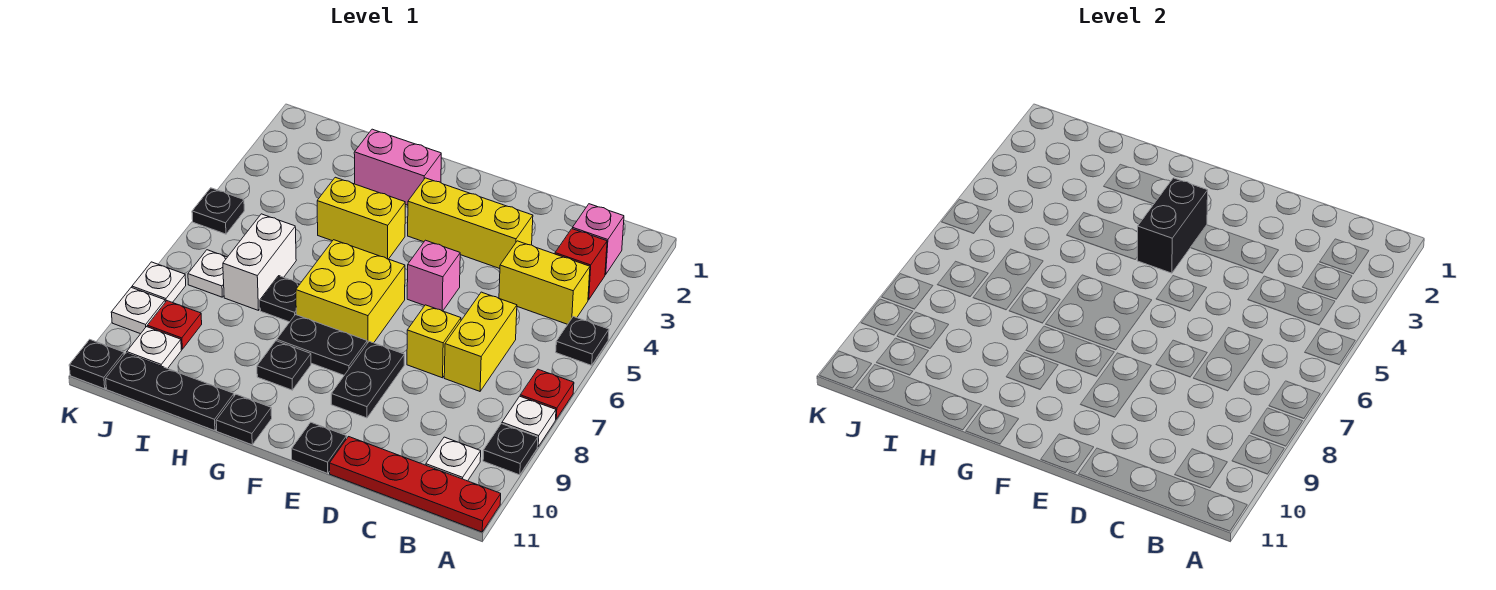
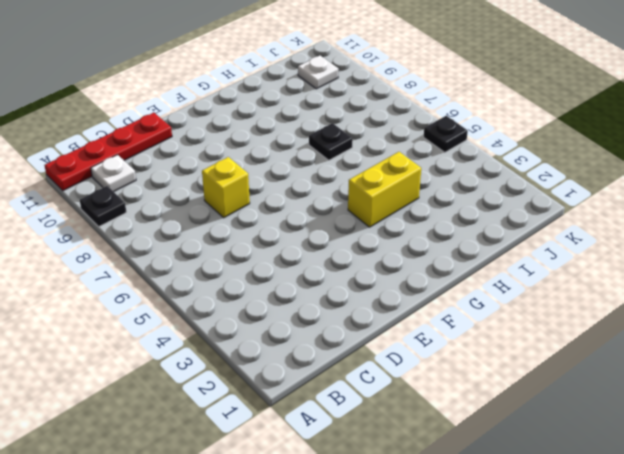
none -> black plate A5 level 1
none -> red plate A7 level 1
none -> white plate A8 level 1
none -> pink brick B2 level 1

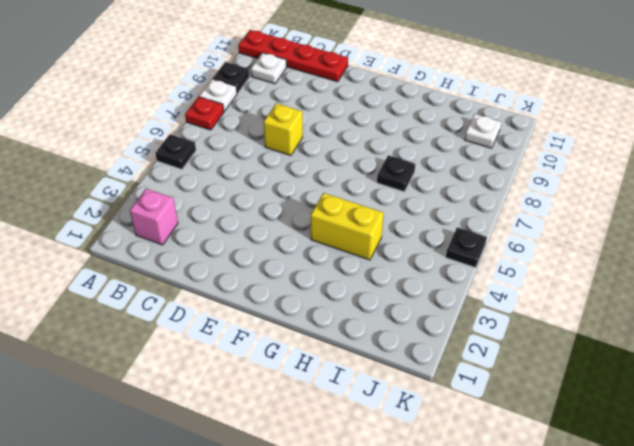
none -> red brick B3 level 1
none -> yellow brick B4:C4 level 1
none -> yellow brick C6:C7 level 1
none -> yellow brick D3:F3 level 1

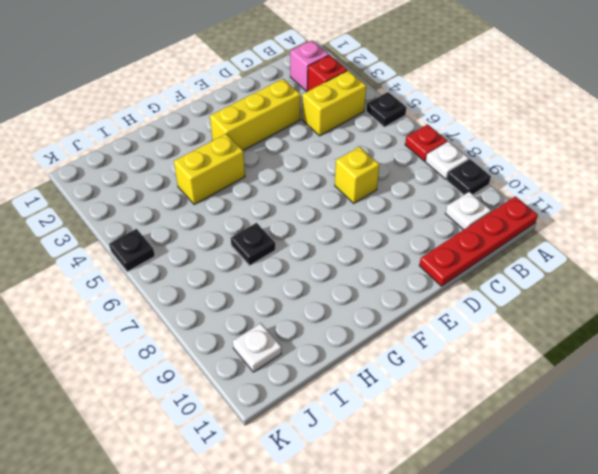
none -> yellow brick C6:C7 level 1
none -> pink brick E5 level 1
none -> black plate E8:E9 level 1
none -> black plate E11 level 1

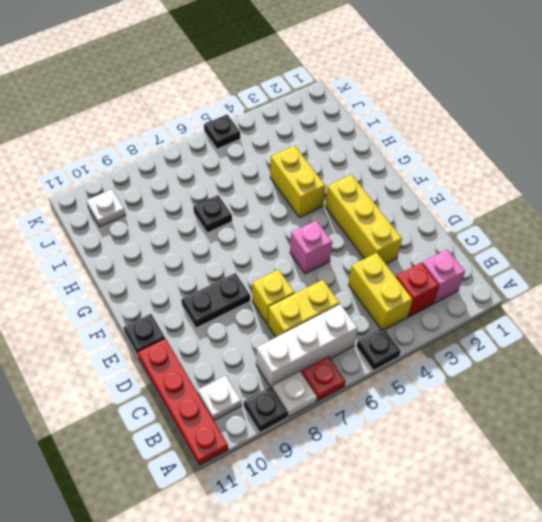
white brick B6:B8 level 1 -> none
none -> yellow brick F6:G7 level 1
none -> black plate F8:G8 level 1
none -> pink brick G2:H2 level 1
none -> black plate G9 level 1

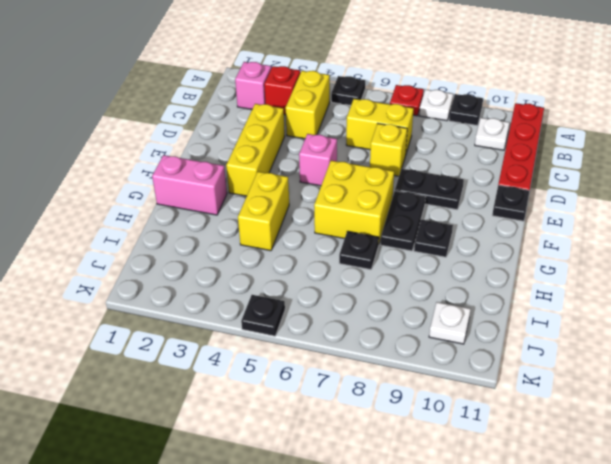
pink brick G1:G2 level 1 -> pink brick G2:H2 level 1
none -> black plate G11 level 1
none -> black plate H11:J11 level 1
none -> white brick I6:I7 level 1
none -> white plate J7 level 1

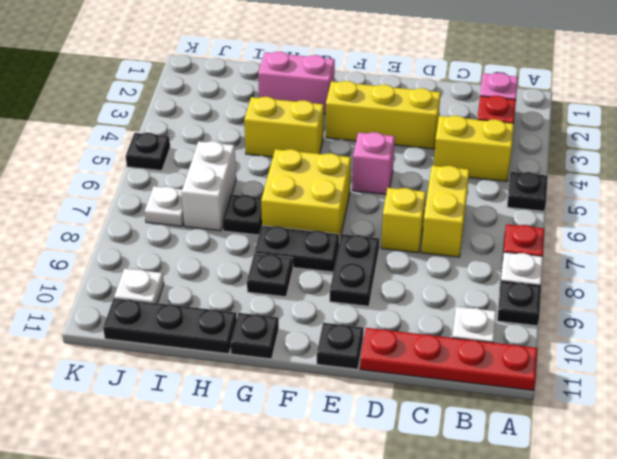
none -> red plate J9 level 1
none -> white plate K8 level 1
none -> white plate K9 level 1
none -> black plate K11 level 1

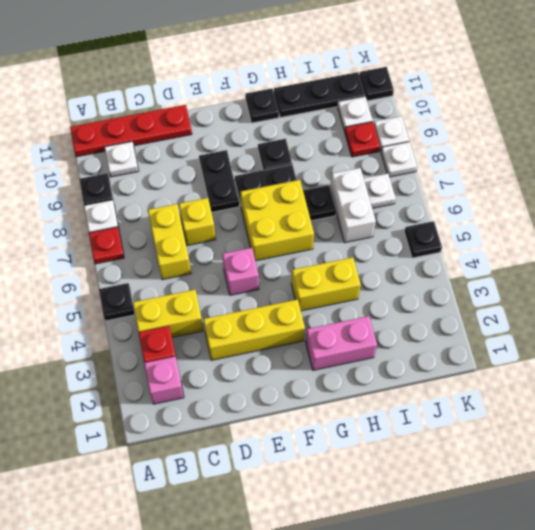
none -> black plate E11 level 1
none -> black brick F3:F4 level 2

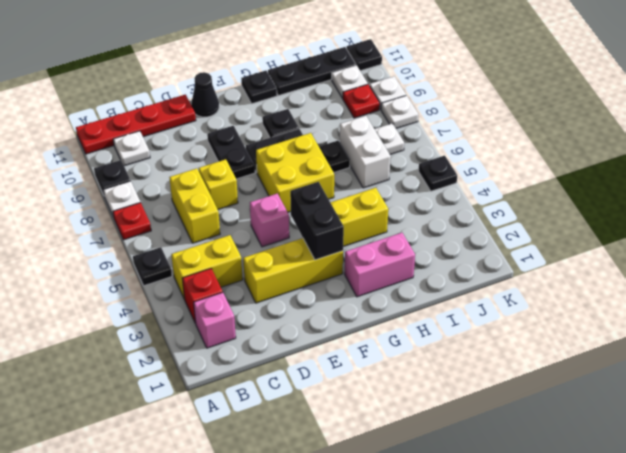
black cone E11 level 1 -> black plate E11 level 1

